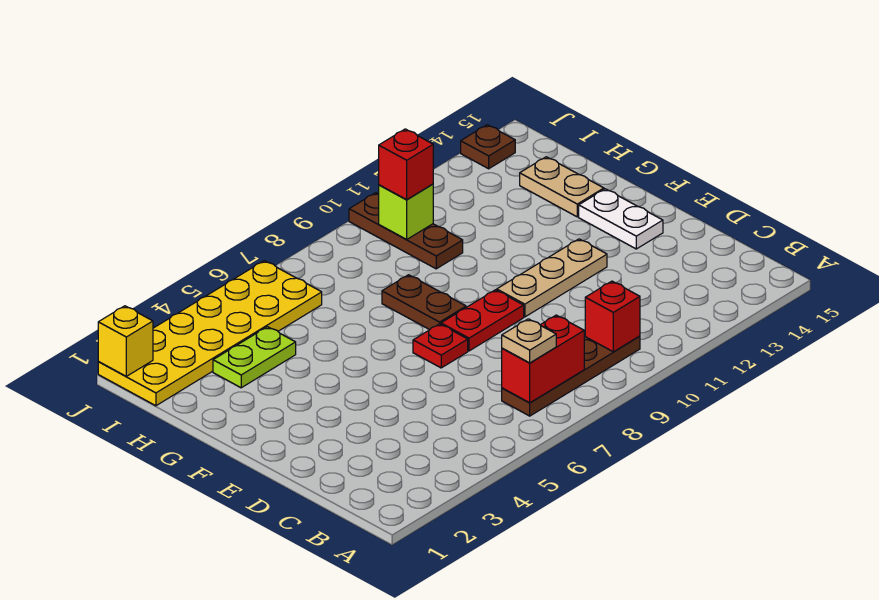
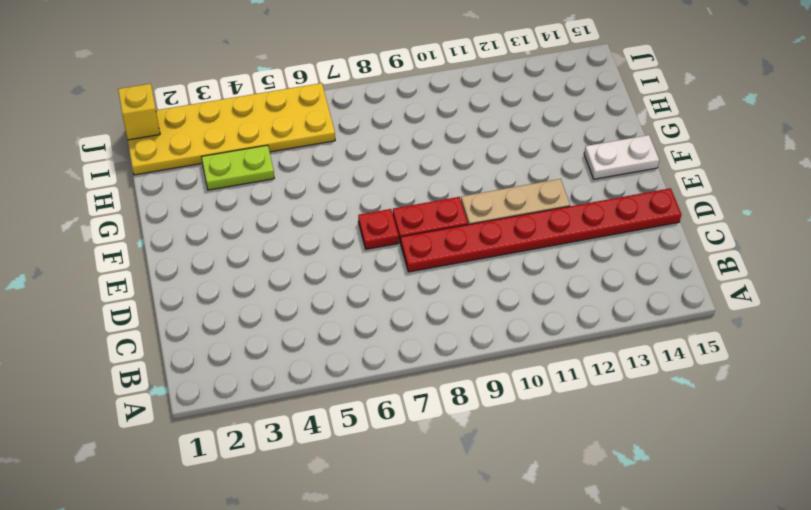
red plate D8:D15 level 1 -> none
white plate F14:F15 level 1 -> white plate E14:F14 level 1
none -> brown plate B7:B10 level 1
none -> brown plate F8:G8 level 1
none -> tan plate G14:H14 level 1

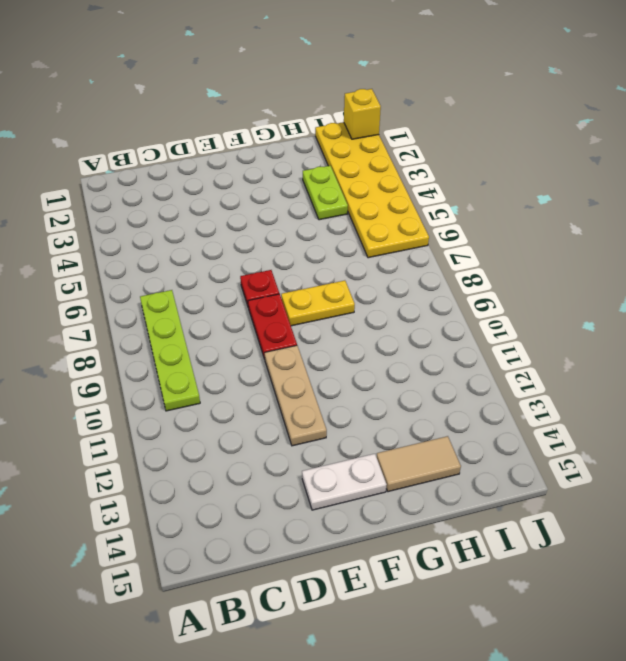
lime plate B7:B10 level 1 -> brown plate B7:B10 level 1
yellow plate F8:G8 level 1 -> brown plate F8:G8 level 1
tan tile G14:H14 level 1 -> tan plate G14:H14 level 1
none -> brown plate H10:J10 level 1
none -> brown plate J14 level 1
none -> red brick B7:B8 level 2

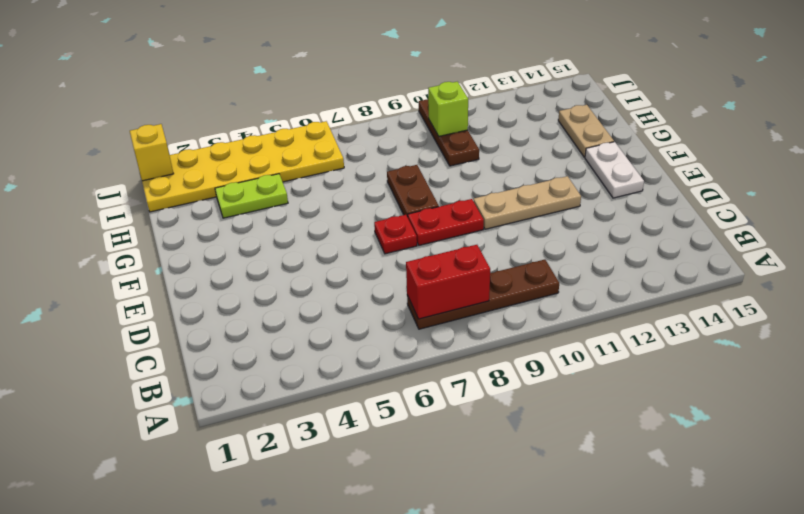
none -> brown plate J14 level 1
none -> red brick B10 level 2
none -> tan plate B7 level 3

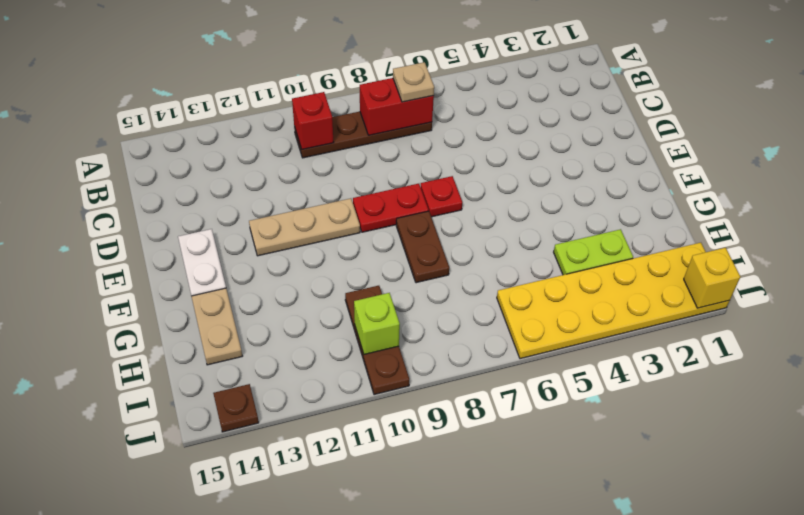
none -> red brick I10 level 3

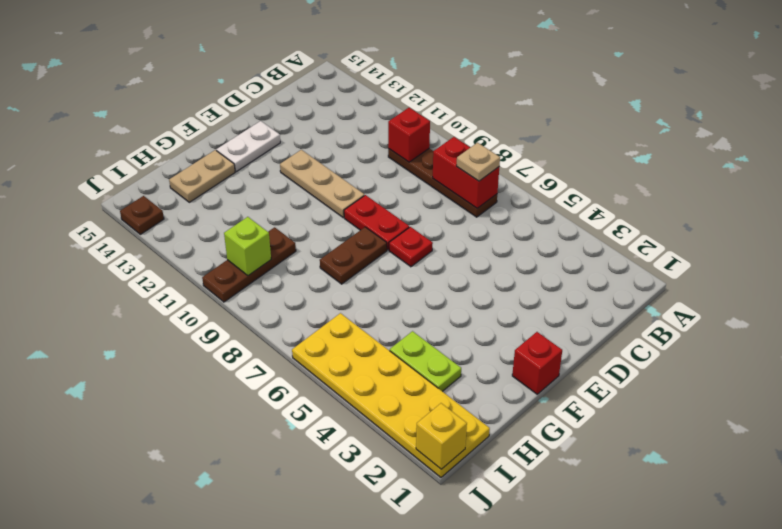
red brick F1 level 1 -> red brick I10 level 3

